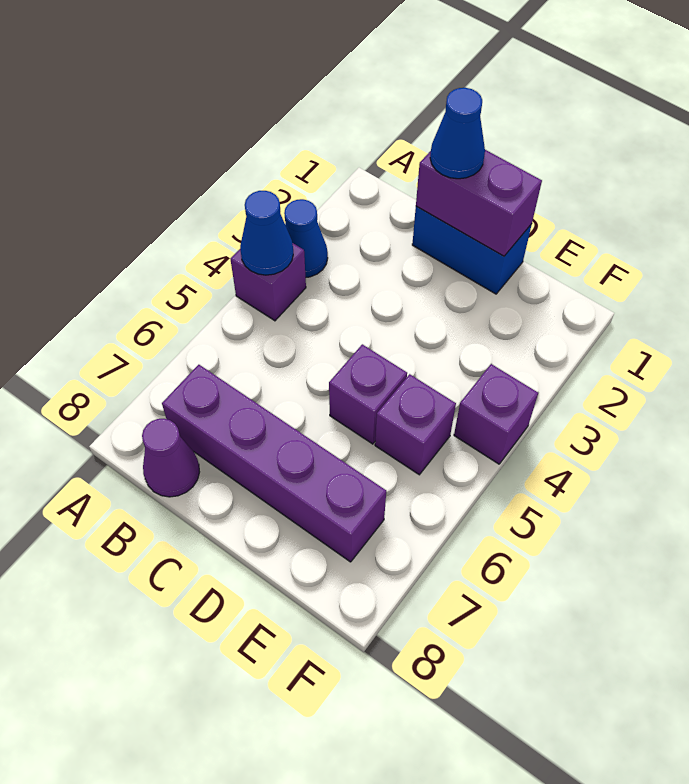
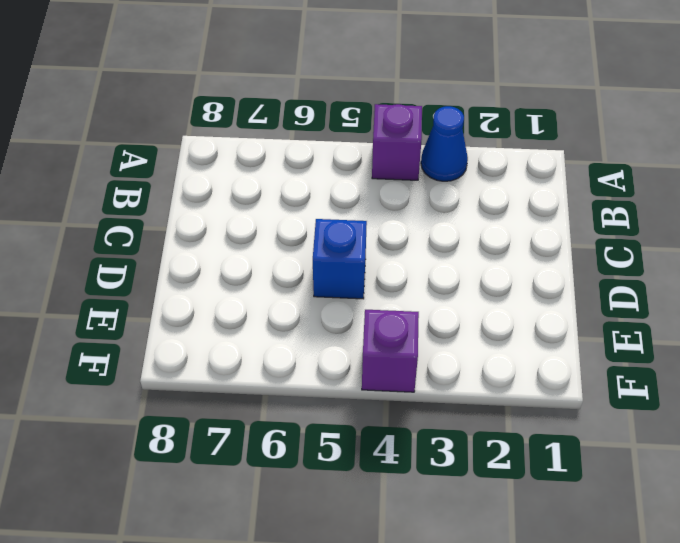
blue brick D5 level 1 -> purple brick D5 level 1
none -> purple brick B7:E7 level 1
none -> purple cone B8 level 1

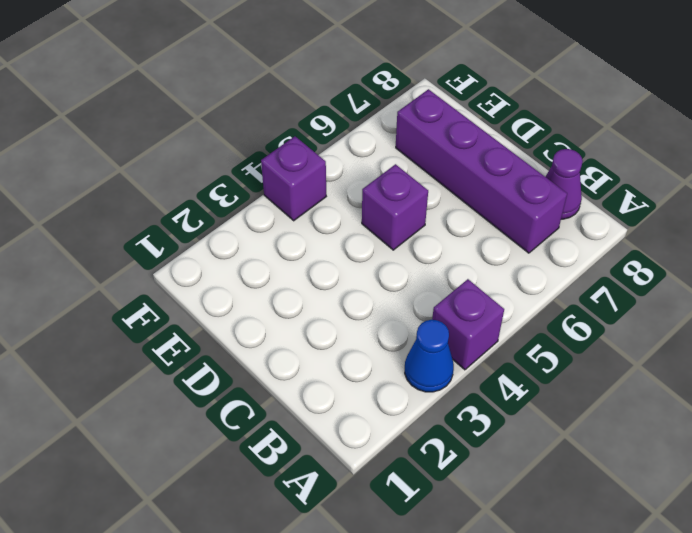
none -> blue brick C1:D1 level 1
none -> purple brick E5 level 1

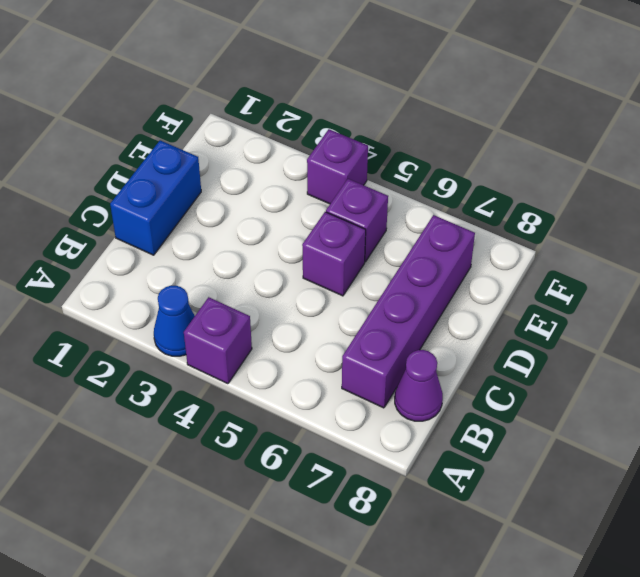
none -> blue cone A4 level 2
none -> purple brick C1:D1 level 2

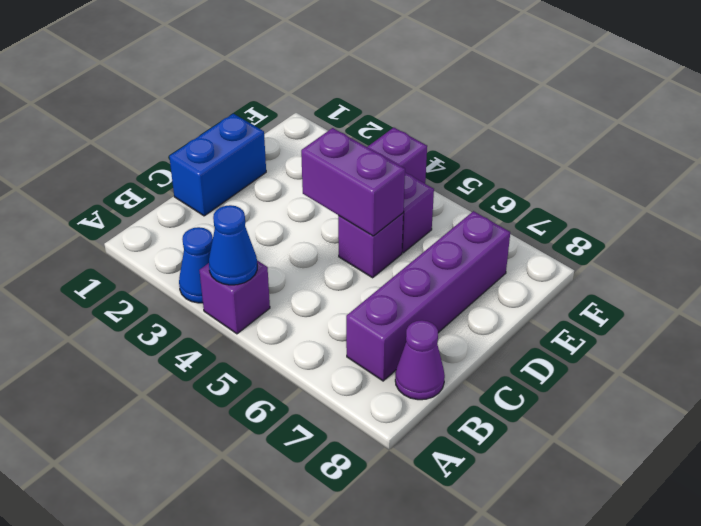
purple brick D4:D5 level 2 -> purple brick C1:D1 level 2
none -> blue cone C1 level 3

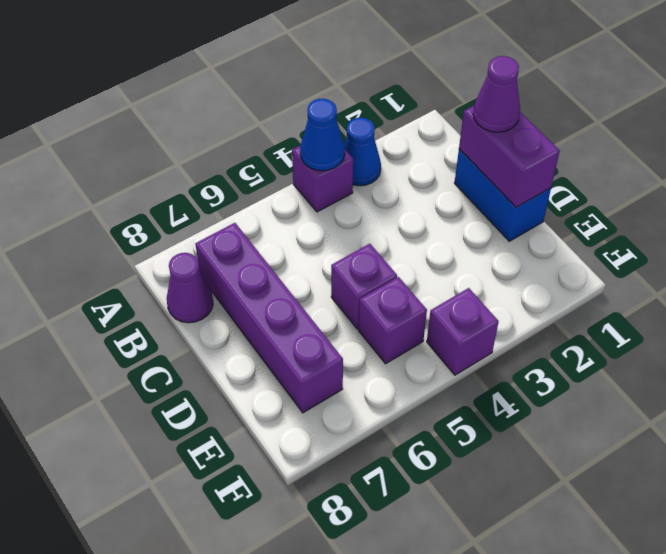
purple cone C1 level 3 -> blue cone C1 level 3

